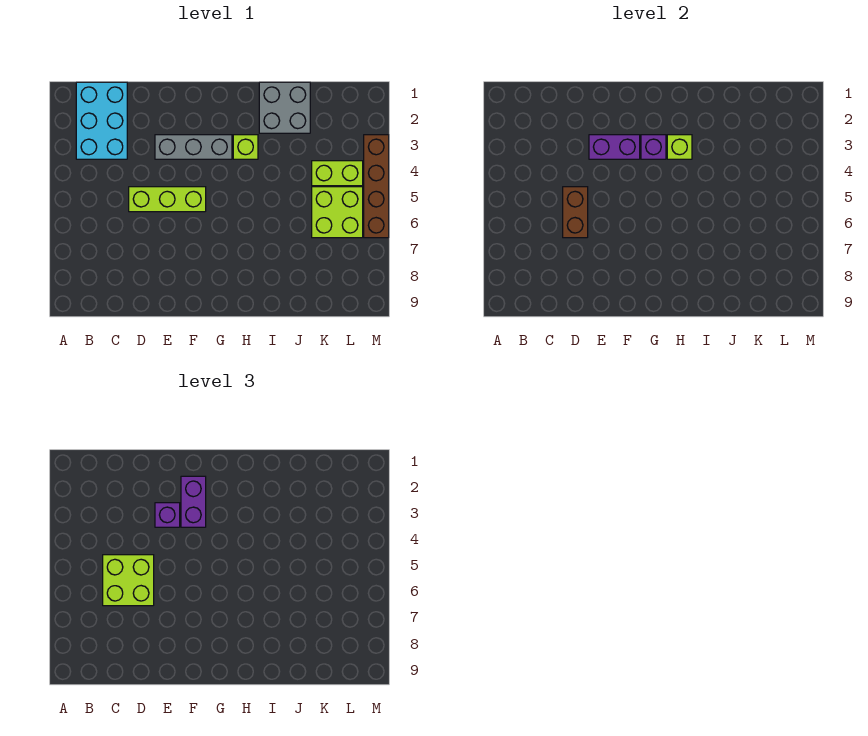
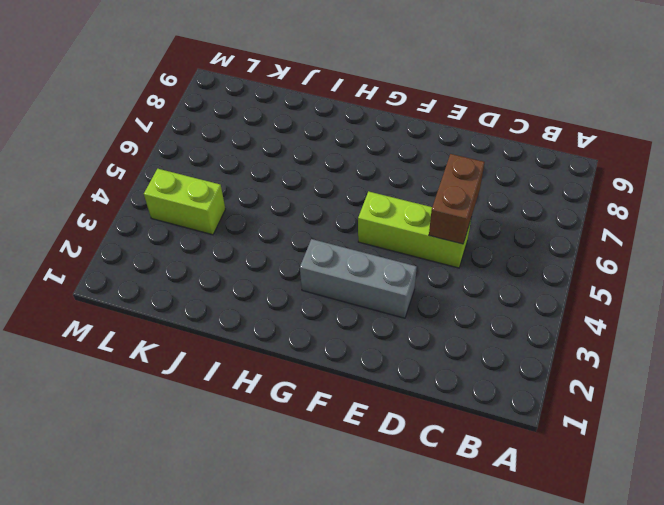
none -> cyan brick B1:C3 level 1
none -> lime brick H3 level 1
none -> grey brick I1:J2 level 1

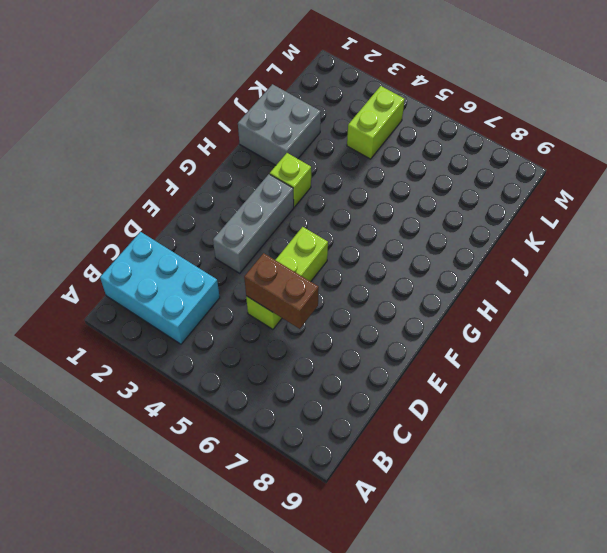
none -> lime brick K5:L6 level 1
none -> brown brick M3:M6 level 1
none -> purple brick E3:F3 level 2

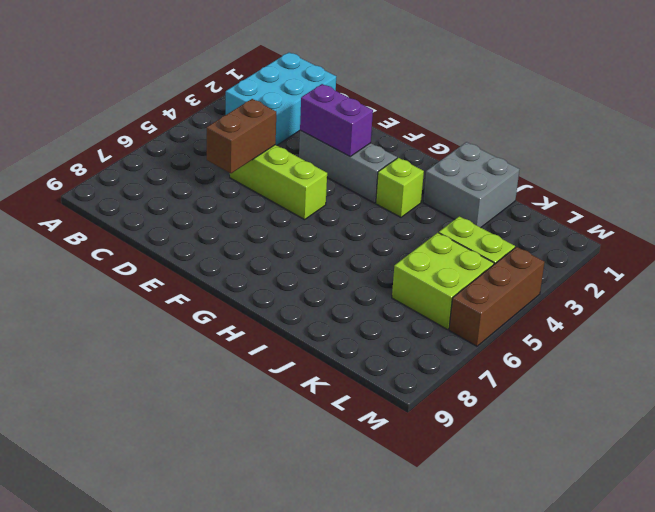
brown brick M4:M6 level 1 -> brown brick M3:M6 level 1
none -> purple brick G3 level 2
none -> lime brick H3 level 2
none -> lime brick C5:D6 level 3

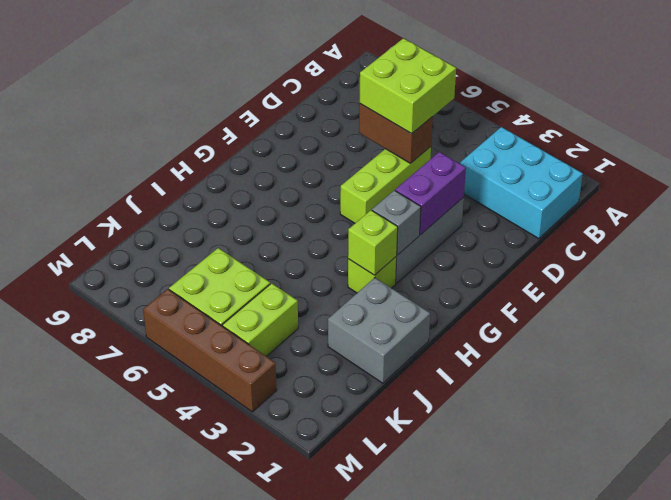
grey brick G3 level 2 -> purple brick G3 level 2
none -> purple brick E3 level 3
none -> purple brick F2:F3 level 3

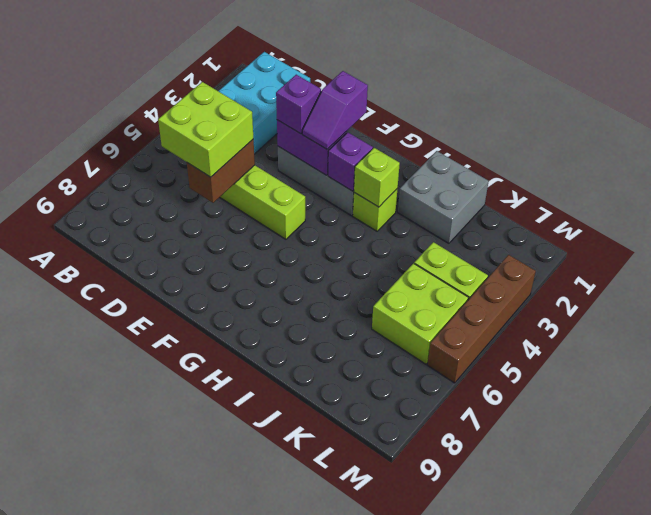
purple slope F2:F3 level 3 top 2 -> purple brick F2:F3 level 3

